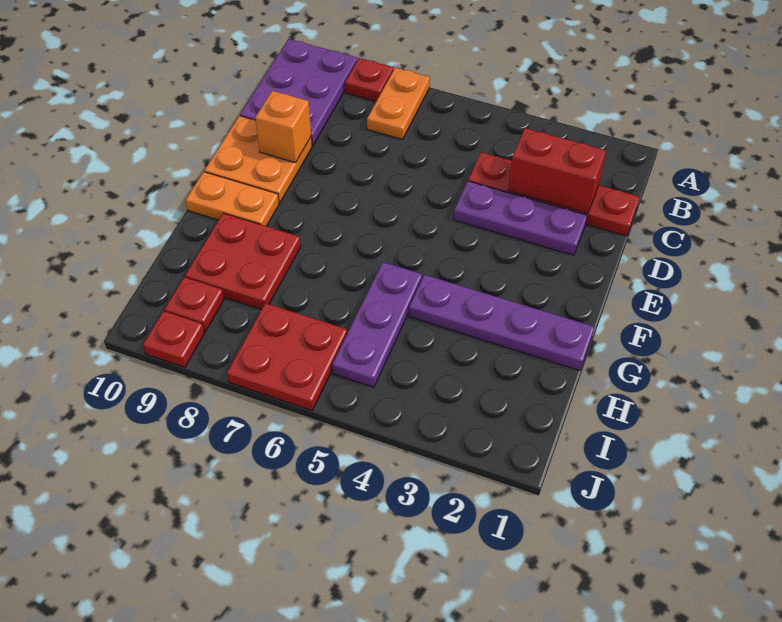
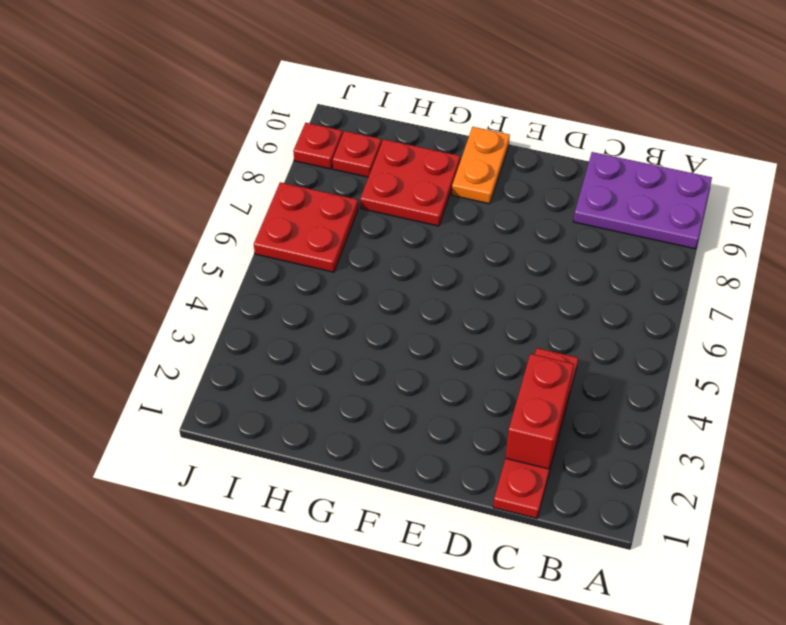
none -> orange plate A7:B7 level 1
none -> red plate A8 level 1
none -> purple plate D2:D4 level 1

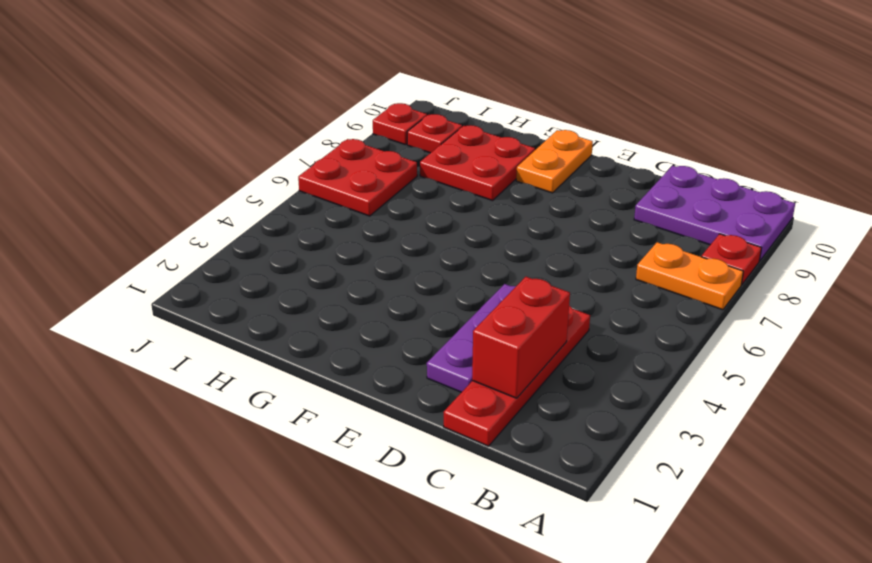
none -> orange plate D9:E10 level 1
none -> purple plate G1:G4 level 1
none -> purple plate G5:I5 level 1

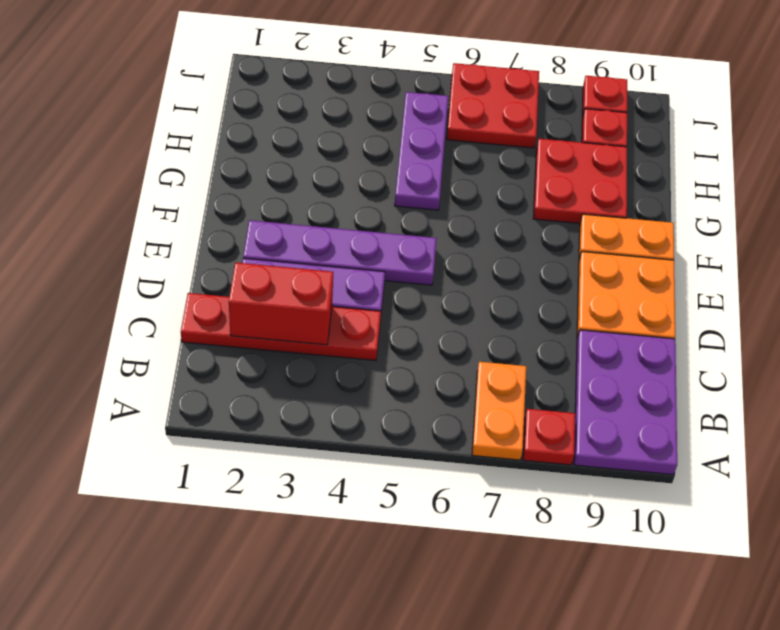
purple plate E2:E5 level 1 -> purple plate G1:G4 level 1
none -> orange brick D9 level 2

